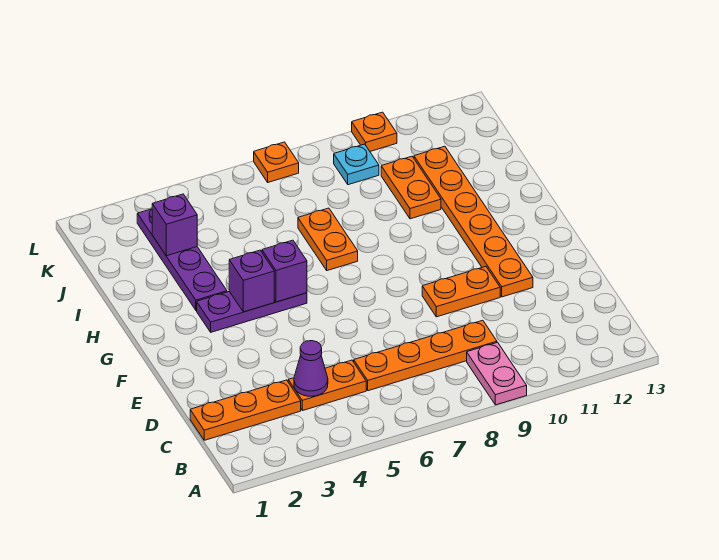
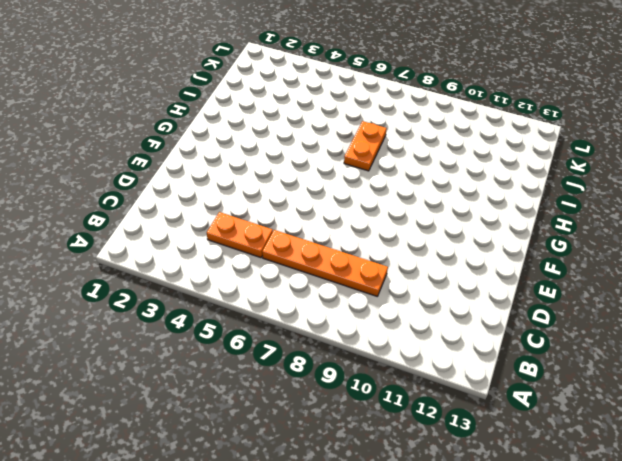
none -> pink plate A9:B9 level 1
none -> orange plate C1:C3 level 1
none -> orange plate E9:E10 level 1

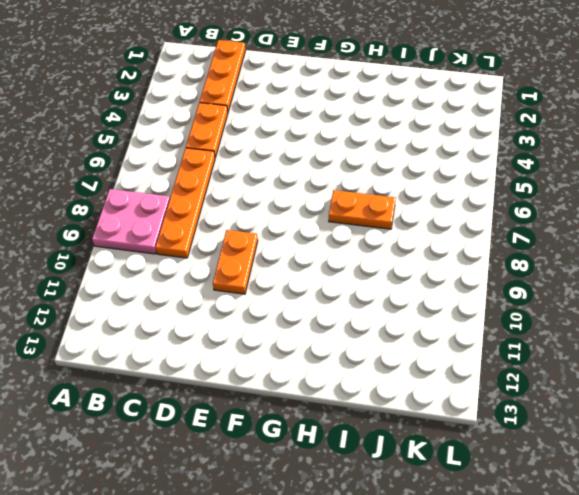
pink plate A8:B9 level 1 -> pink plate A9:B9 level 1
none -> orange plate E11:J11 level 1
none -> purple plate G3:G5 level 1
none -> purple plate H3:K3 level 1

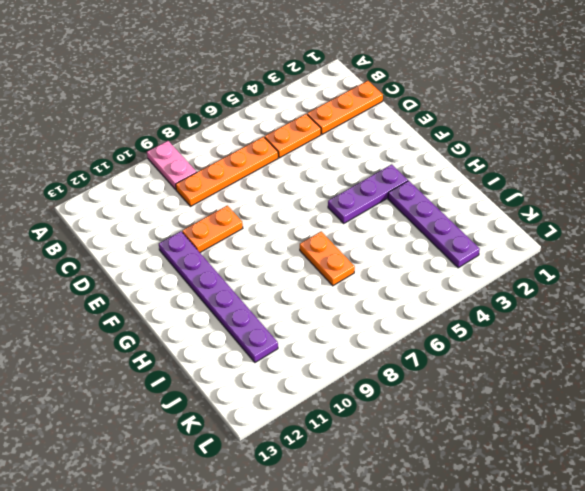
purple plate E11:J11 level 1 -> orange plate E11:J11 level 1
none -> orange plate I10:J10 level 1
none -> cyan plate K9 level 1
none -> orange plate L7 level 1

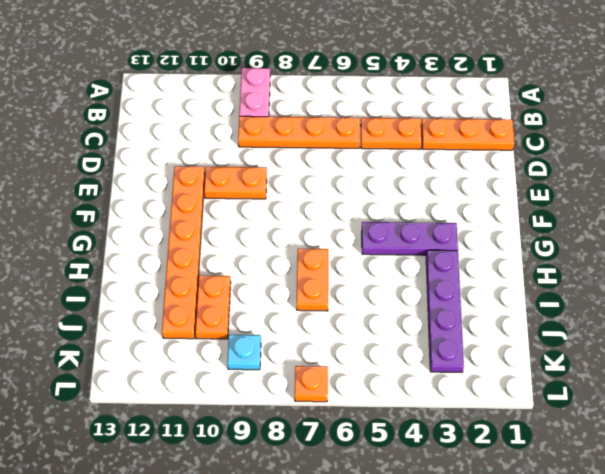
none -> orange plate L10 level 1
none -> purple cone C4 level 2
none -> purple brick G4 level 2

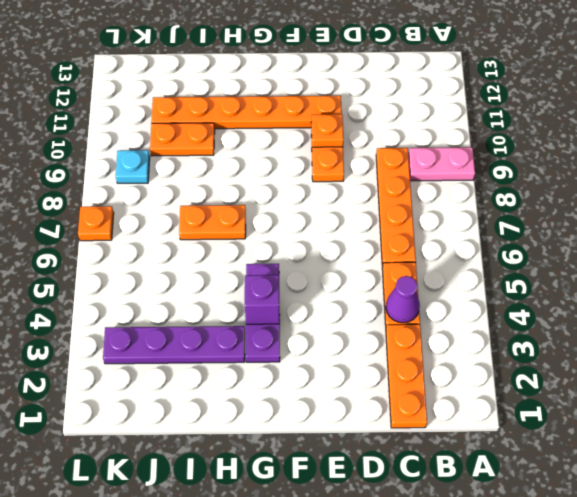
orange plate E10 level 2 -> orange plate L10 level 1
none -> purple brick G5 level 2
none -> purple brick J3 level 2

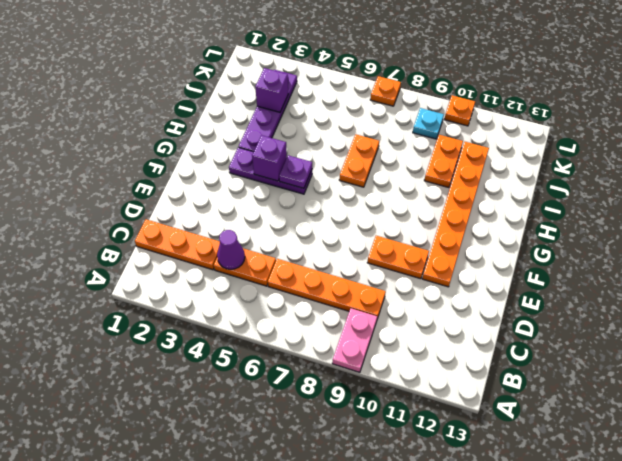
purple plate G5 level 2 -> purple brick G5 level 2

